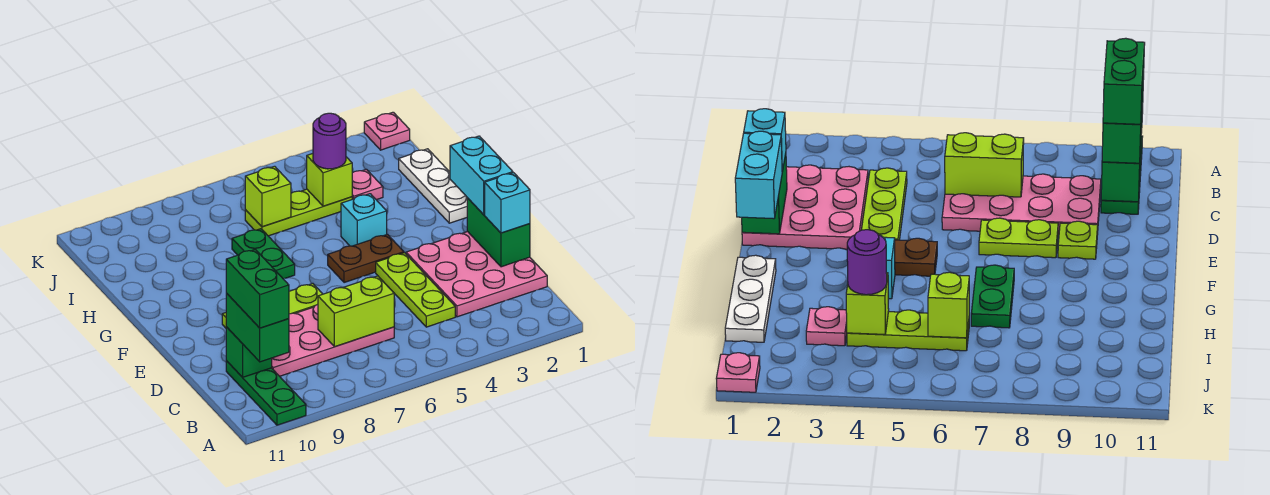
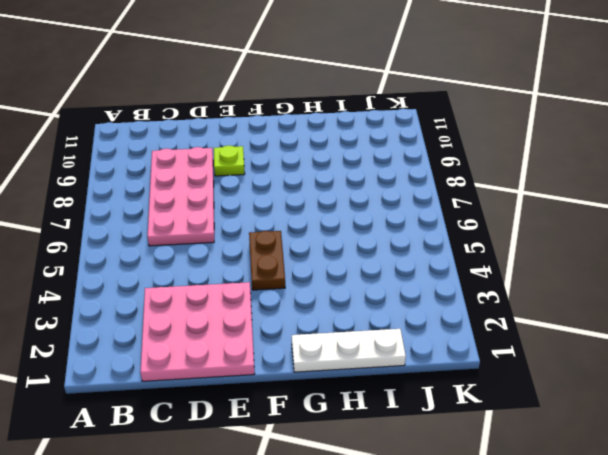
none -> green plate A10:C10 level 1
none -> lime plate C4:E4 level 1
none -> lime plate E7:E8 level 1

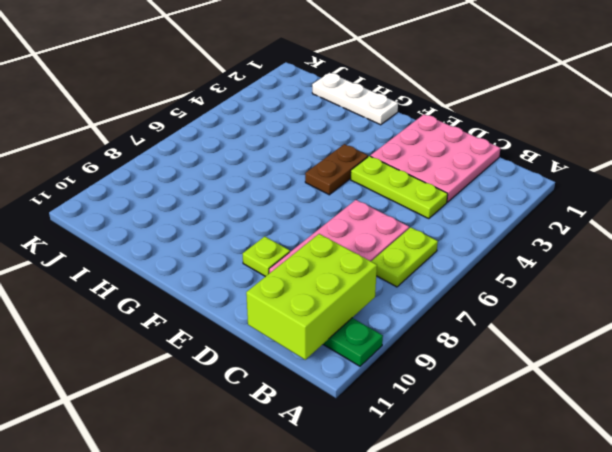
lime plate B6:B7 level 1 -> lime plate E7:E8 level 1
lime brick B9:C11 level 2 -> green brick C10 level 2
none -> cyan brick G4 level 1
none -> green plate G7:H7 level 1
none -> pink plate I3 level 1

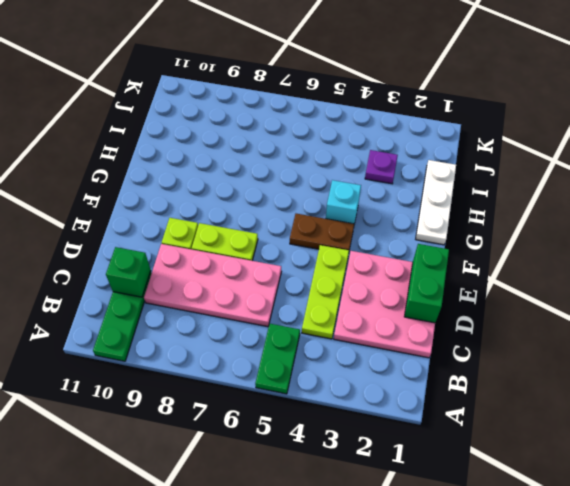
green plate A5:B5 level 1 -> green plate G7:H7 level 1
purple plate I3 level 1 -> pink plate I3 level 1
none -> lime plate I4:I6 level 1
none -> pink plate K1 level 1
none -> lime brick C6:C7 level 2

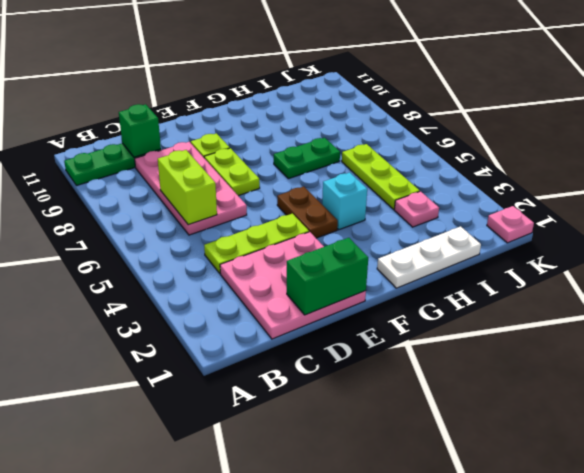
none -> lime brick I4 level 2
none -> lime brick I6 level 2
none -> green brick B10:C10 level 3

